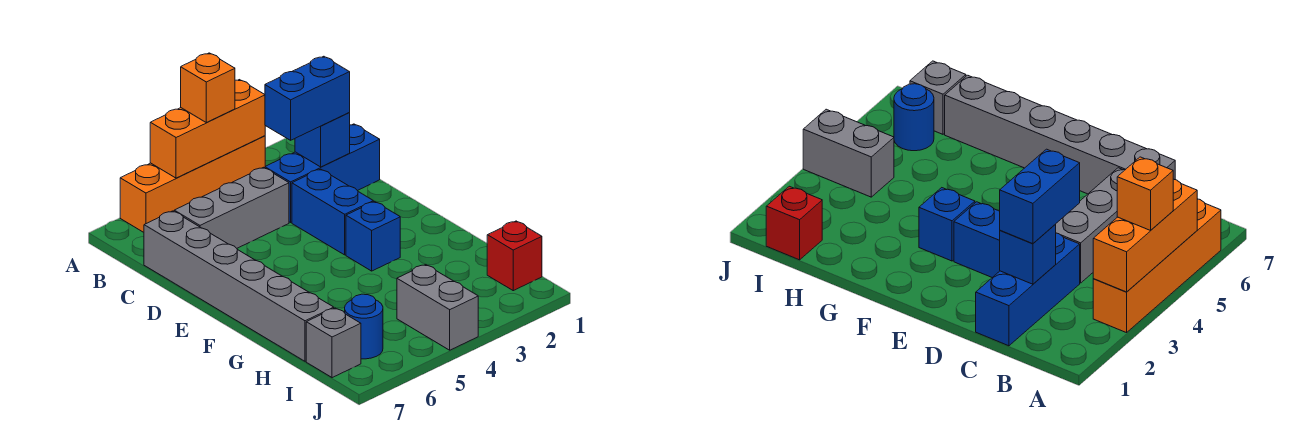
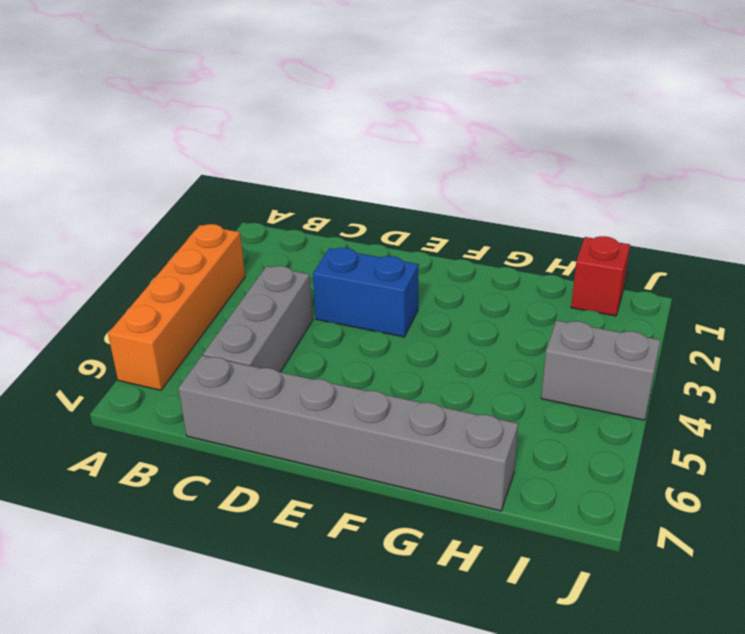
none -> blue brick C1:C3 level 1
none -> blue brick F3 level 1
none -> blue round brick I6 level 1

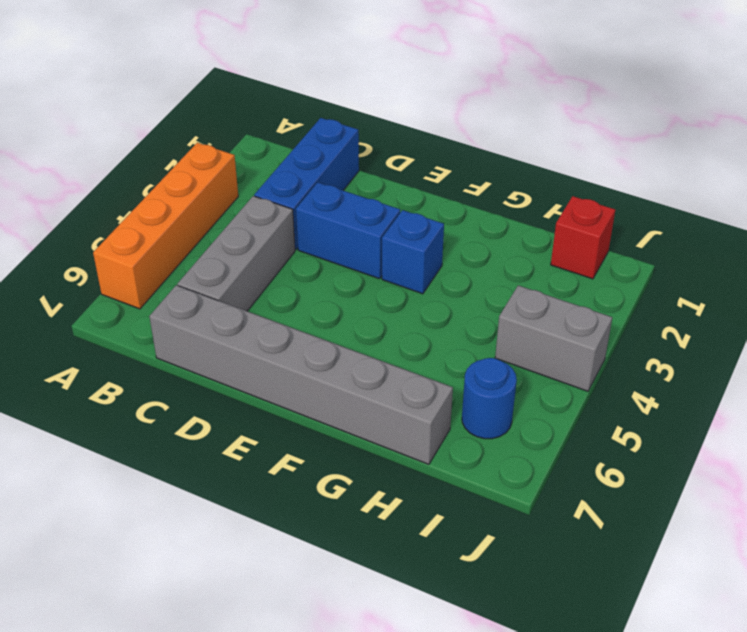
none -> grey brick I7 level 1
none -> orange brick A3:A5 level 2
none -> blue brick C2 level 2

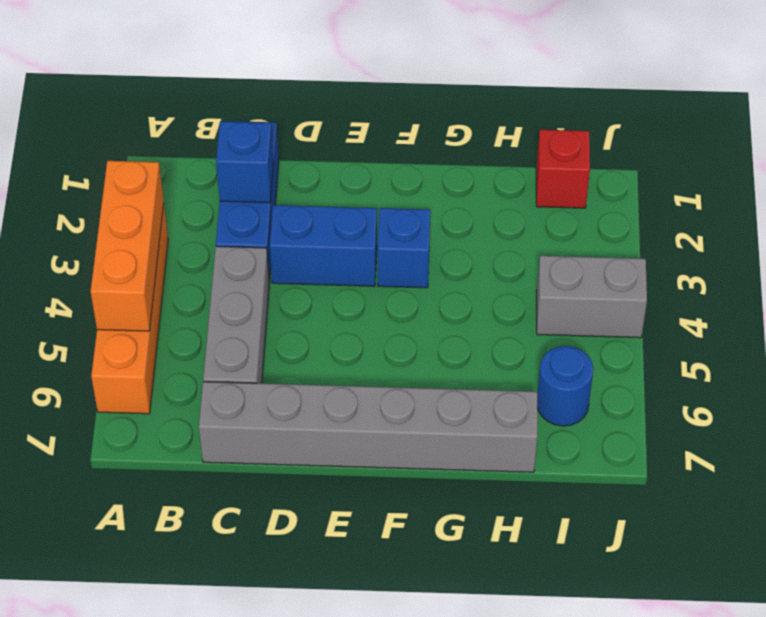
none -> grey brick I7 level 1
none -> orange brick A4 level 3
none -> blue brick C2:C3 level 3

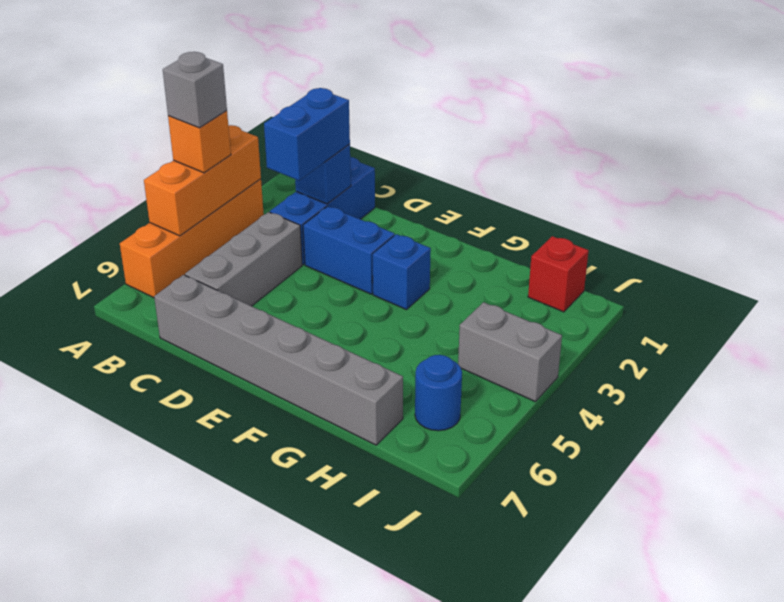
grey brick A4 level 4 -> grey brick I7 level 1

